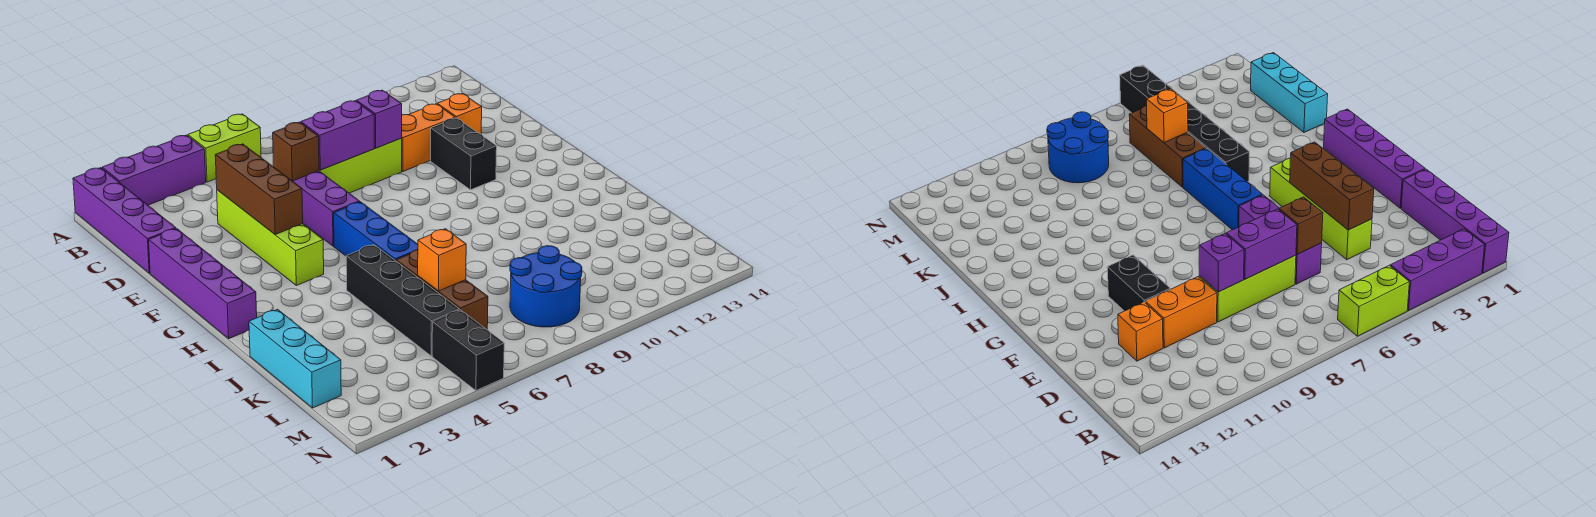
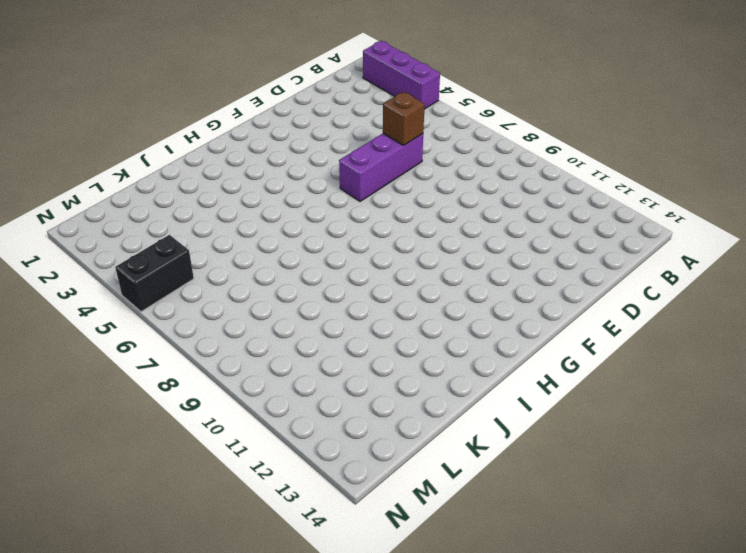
none -> purple brick A1:D1 level 1
none -> lime brick A5:A6 level 1
none -> lime brick D4:G4 level 1

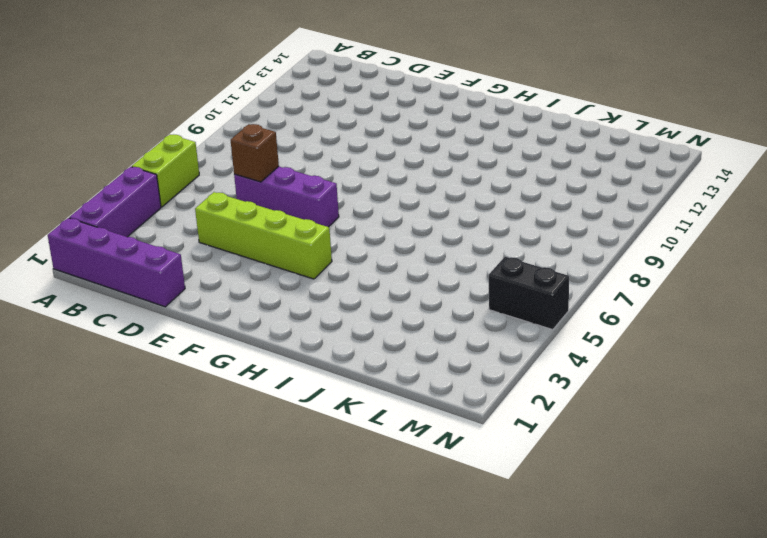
none -> lime brick D7:D9 level 1
none -> orange brick D10:D11 level 1
none -> orange brick D12 level 1

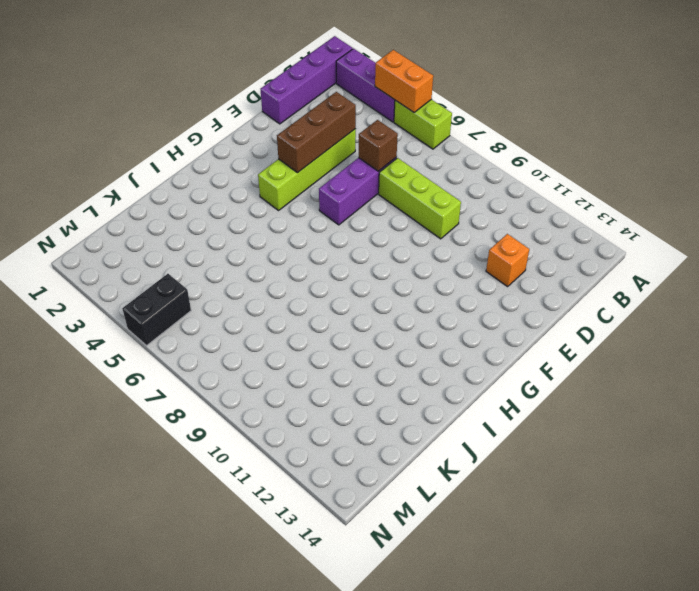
orange brick A4:A5 level 2 -> orange brick D10:D11 level 1
none -> purple brick E1:H1 level 1
none -> black brick E11:F11 level 1
none -> blue brick G6:I6 level 1

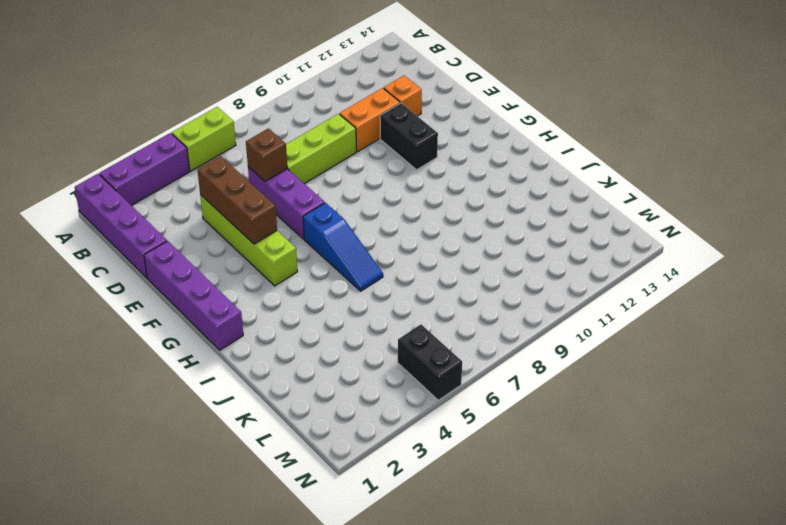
blue slope G6:I6 level 1 top G -> blue brick G6:I6 level 1
none -> black brick I5:L5 level 1
none -> cyan brick J1:L1 level 1
none -> brown brick J6:L6 level 1

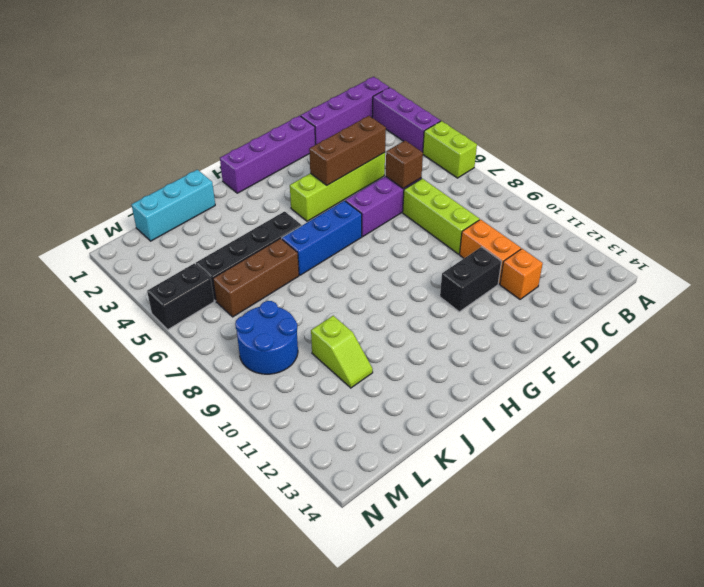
lime slope K10:K11 level 1 top 10 -> none
none -> purple brick D7:D8 level 2
none -> purple brick D9 level 2
none -> orange brick K6 level 2

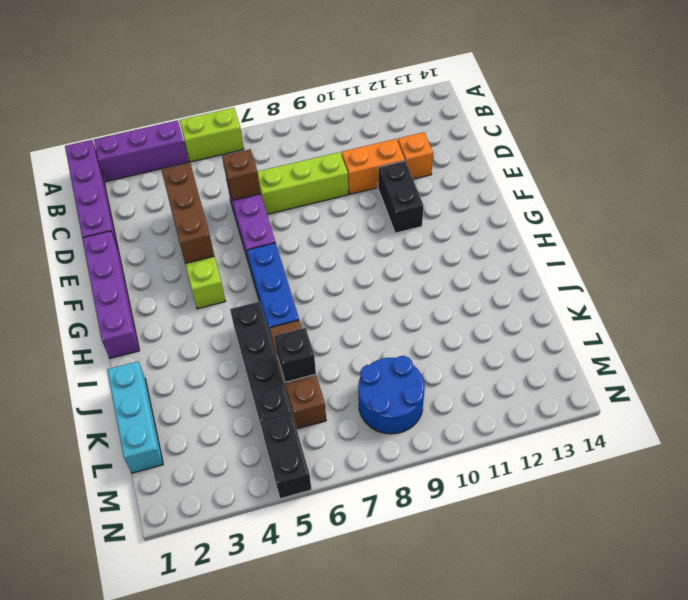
black brick K6 level 2 -> orange brick K6 level 2
none -> purple brick D7:D8 level 2
none -> purple brick D9 level 2

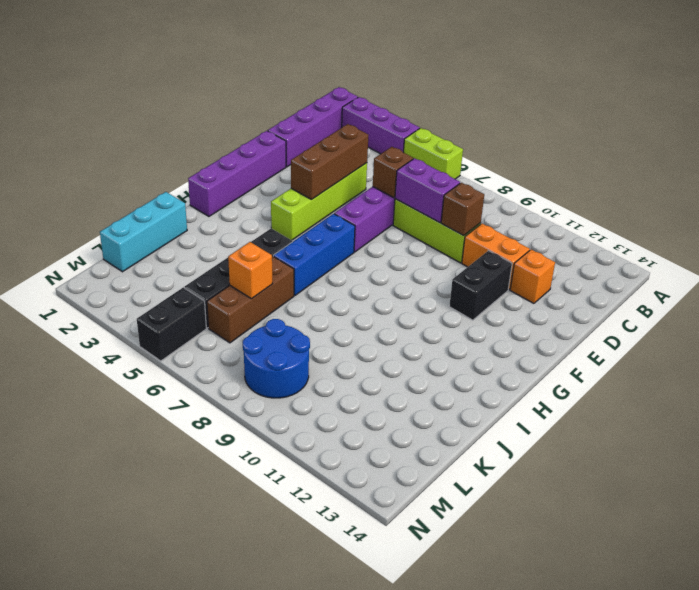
brown brick D9 level 2 -> purple brick D9 level 2

